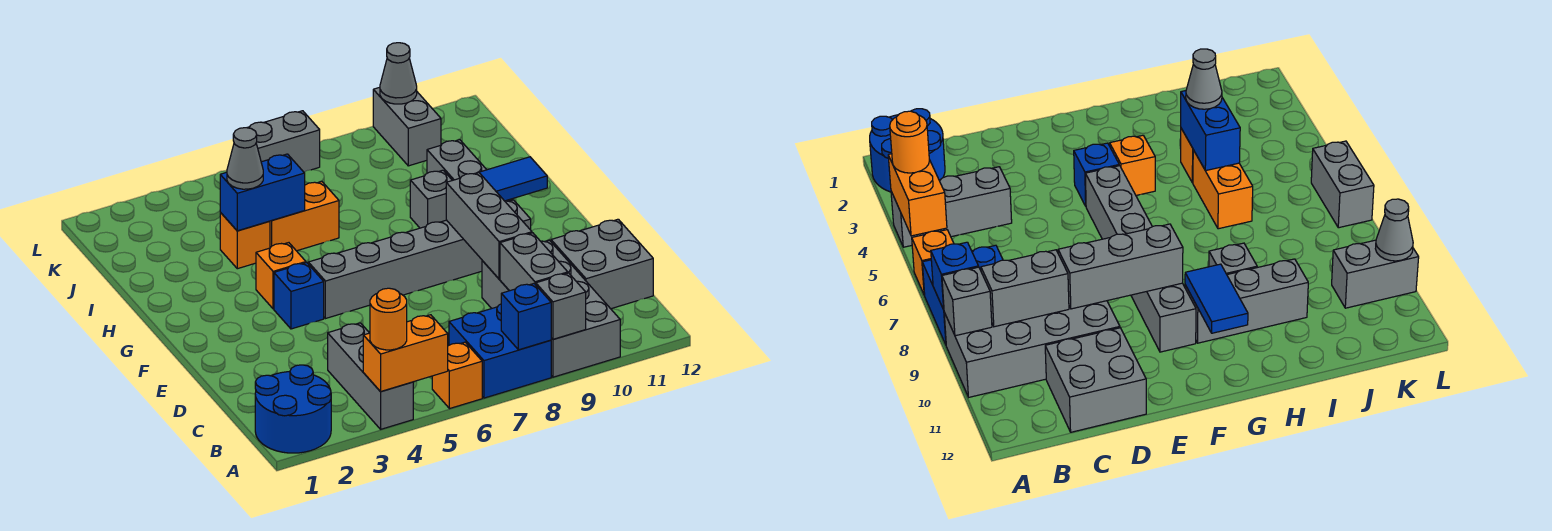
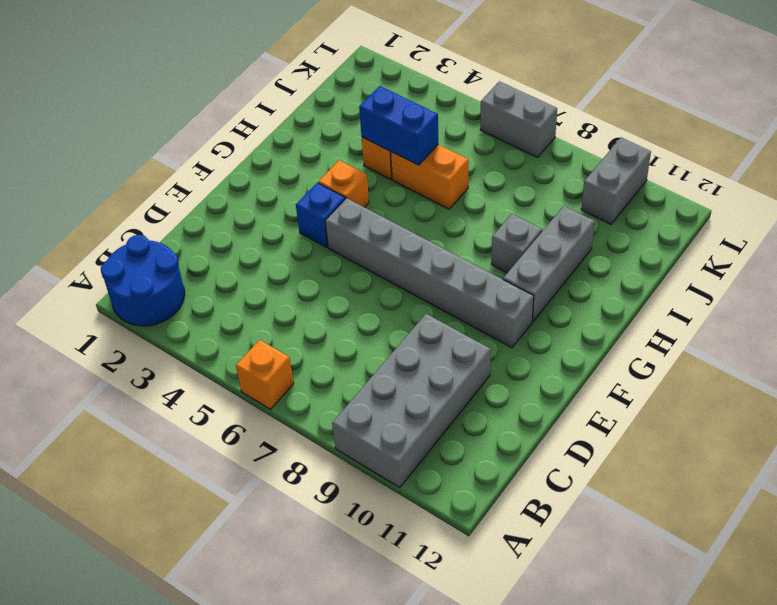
none -> grey brick A4:C4 level 1
none -> blue brick A7:B8 level 1
none -> grey brick C11:D12 level 1

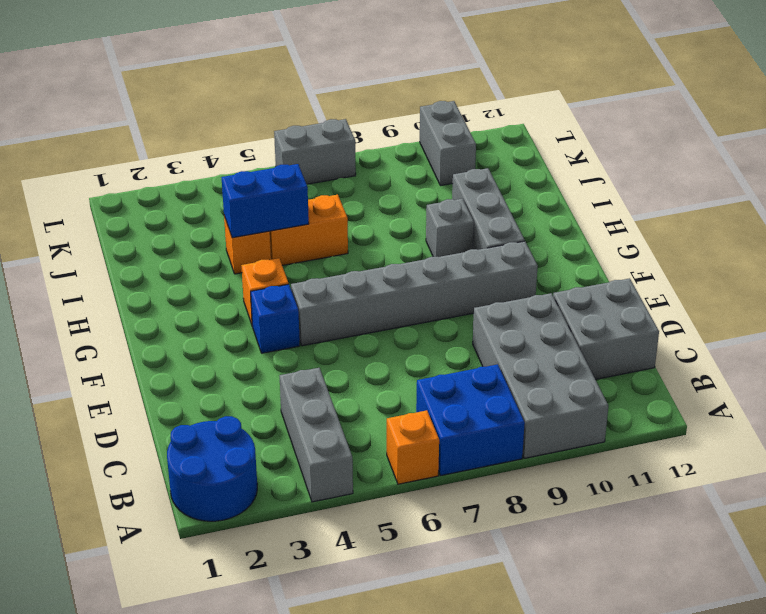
none -> orange brick A4:A5 level 2
none -> blue brick A8 level 2
none -> grey brick A9 level 2

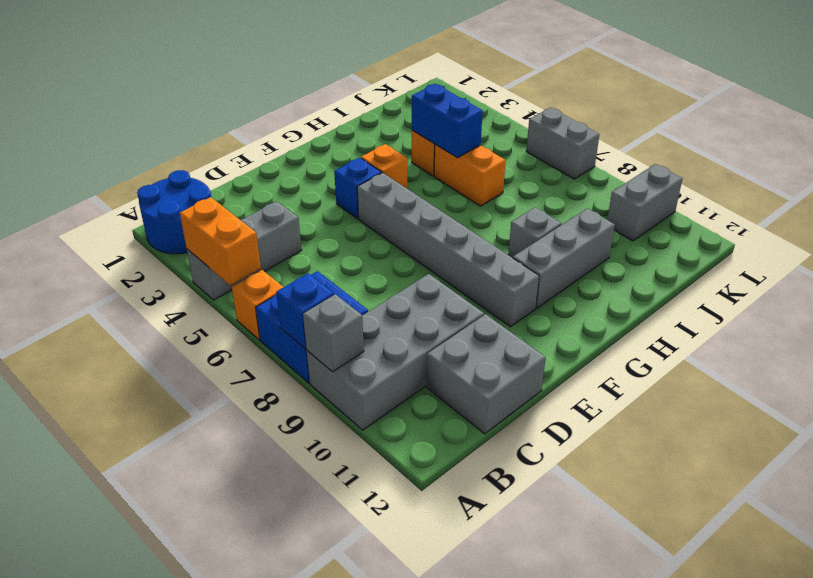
none -> grey brick B9:C9 level 2
none -> grey brick D9:F9 level 2
none -> blue tile G10:G11 level 2

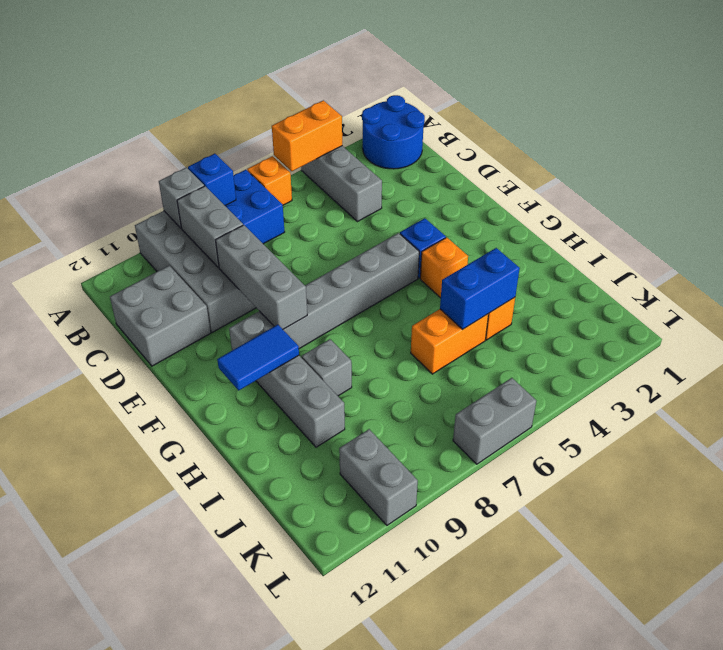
none -> grey cone L10 level 2
none -> orange round brick A4 level 3
none -> grey cone I4 level 3

